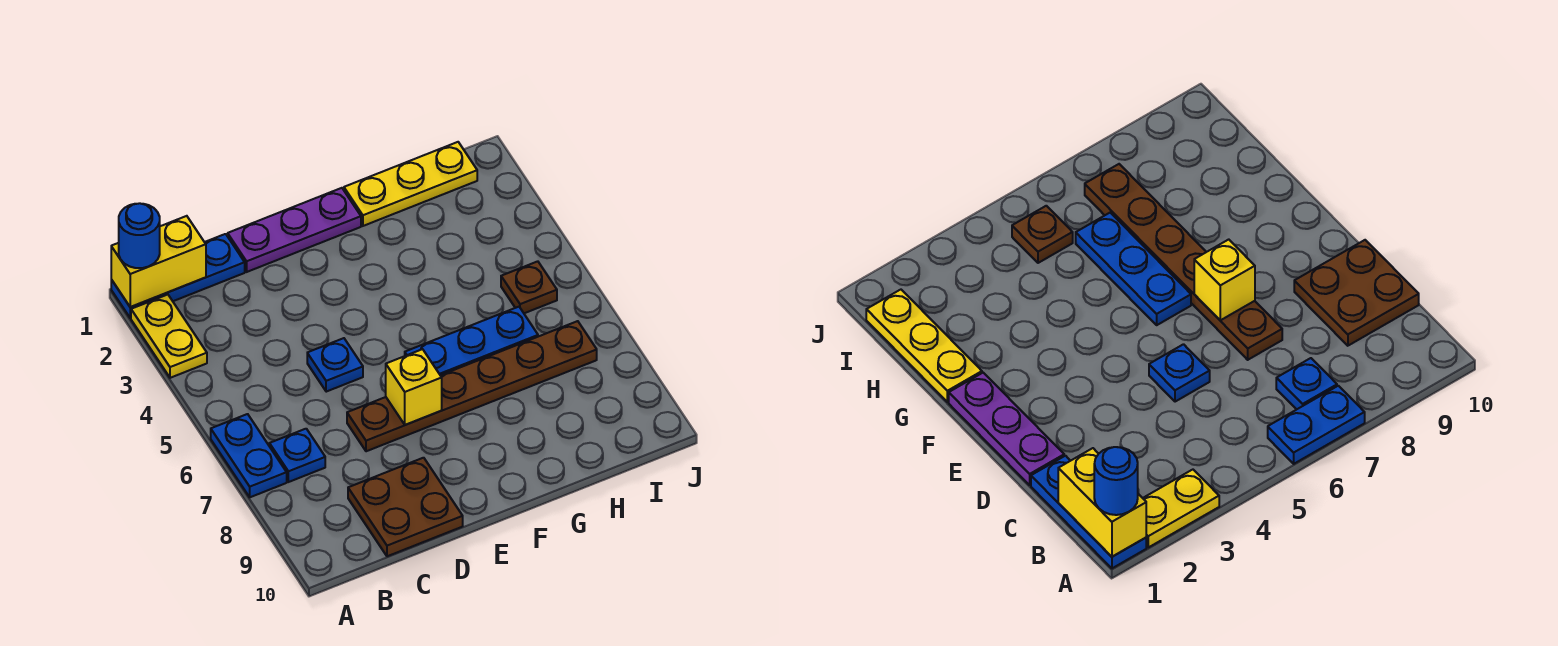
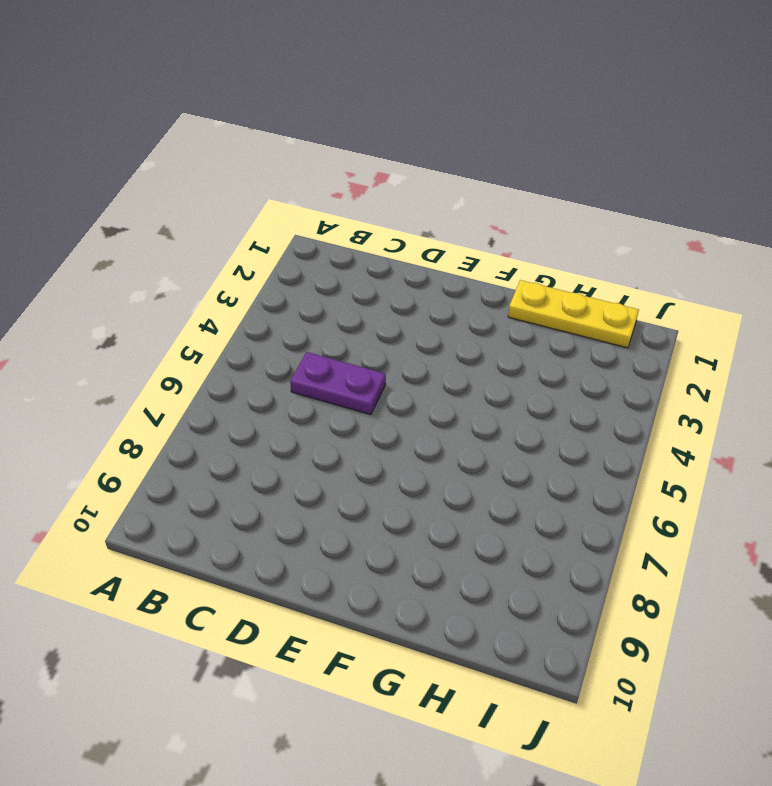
purple plate C5:D5 level 1 -> blue plate D5 level 1
none -> blue plate A1:C1 level 1
none -> yellow plate A2:A3 level 1
none -> blue plate A6:A7 level 1

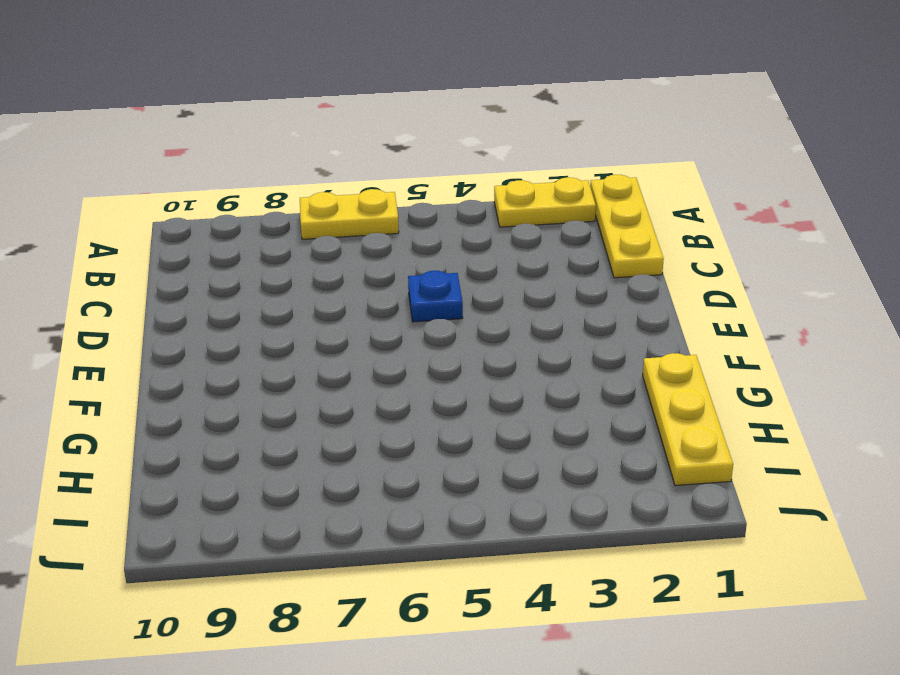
yellow plate A1:C1 level 1 -> blue plate A1:C1 level 1
yellow plate A6:A7 level 1 -> blue plate A6:A7 level 1
none -> blue plate B7 level 1
none -> brown plate C9:D10 level 1
none -> purple plate D1:F1 level 1

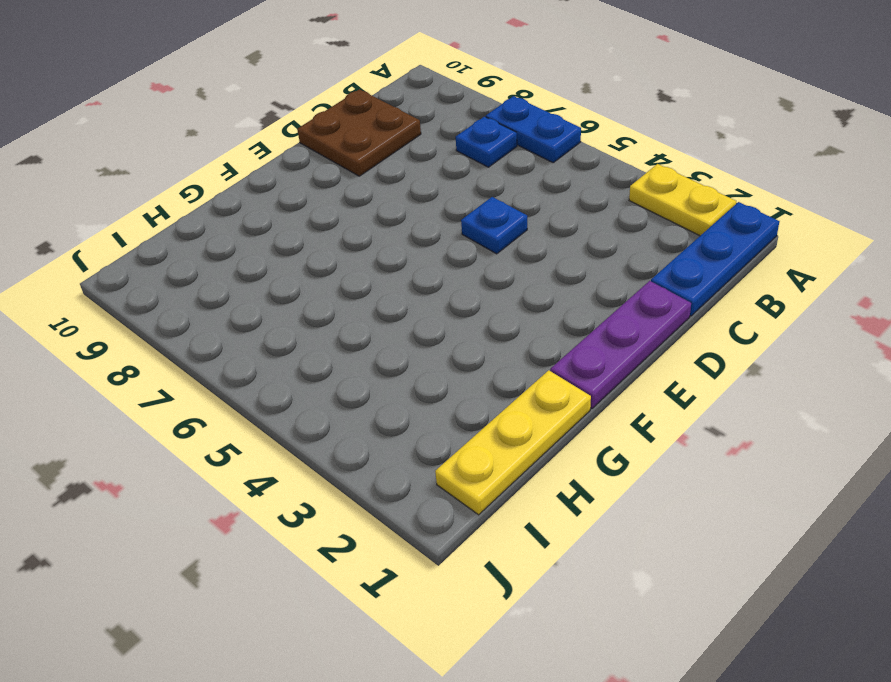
none -> brown plate D7:I7 level 1
none -> blue plate F6:H6 level 1
none -> brown plate I5 level 1

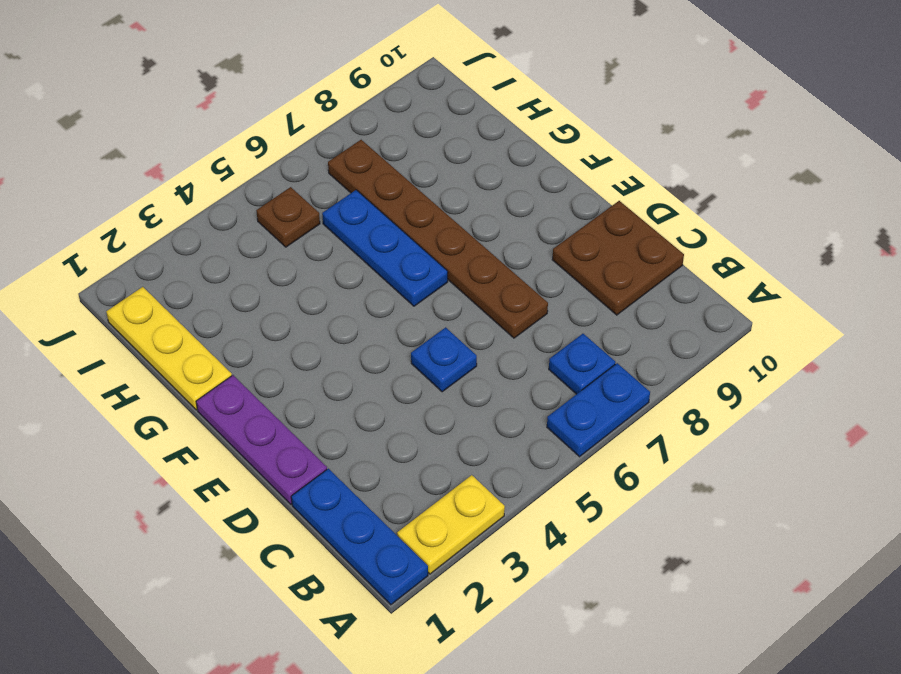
none -> yellow brick A1:B1 level 2
none -> yellow brick E7 level 2
none -> blue round brick A1 level 3

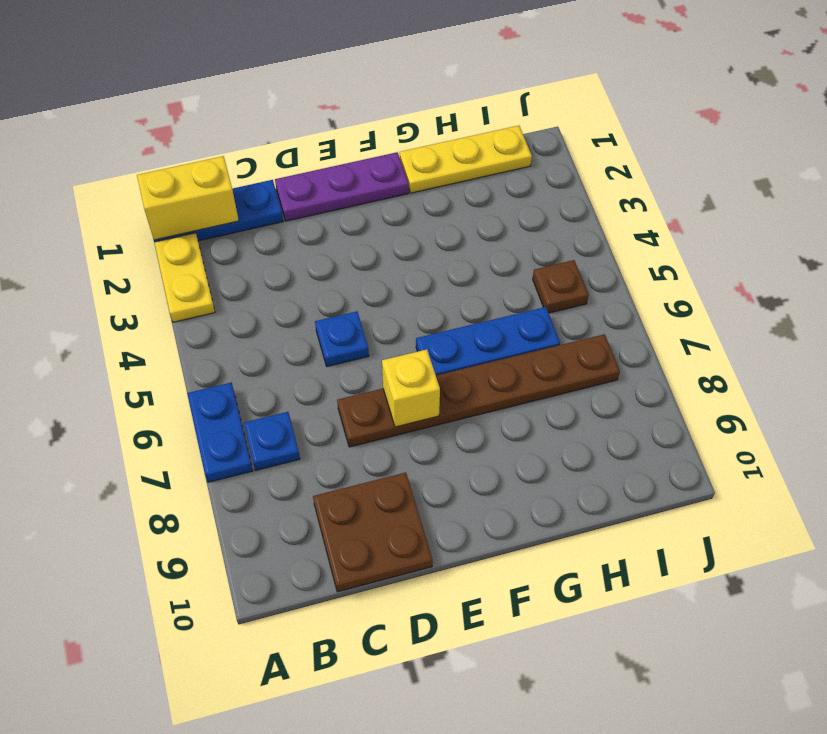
none -> blue round brick A1 level 3

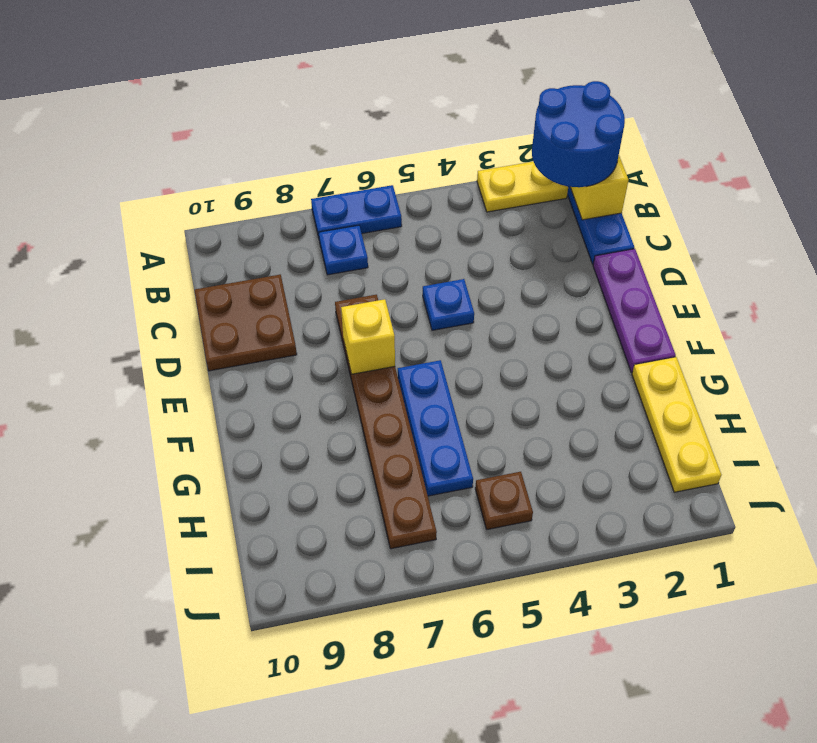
blue round brick A1:B2 level 3 -> blue round brick A1 level 3

